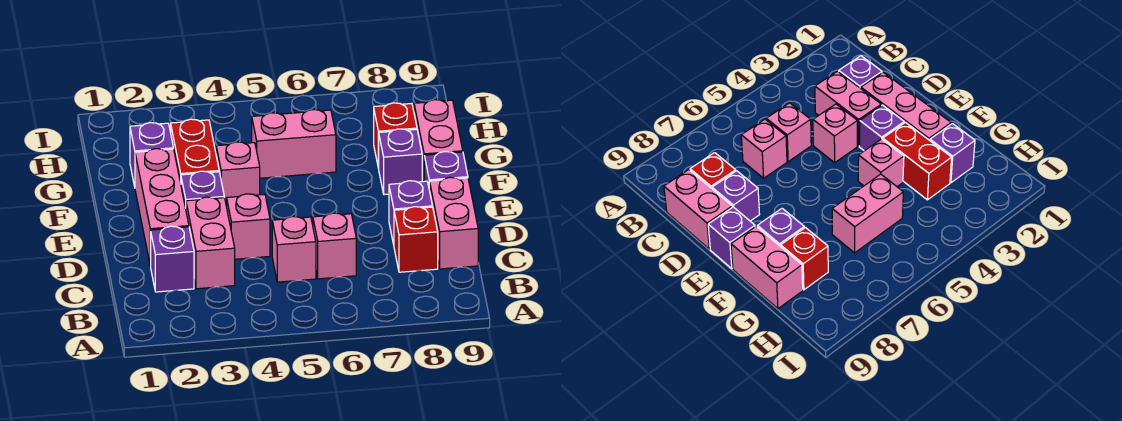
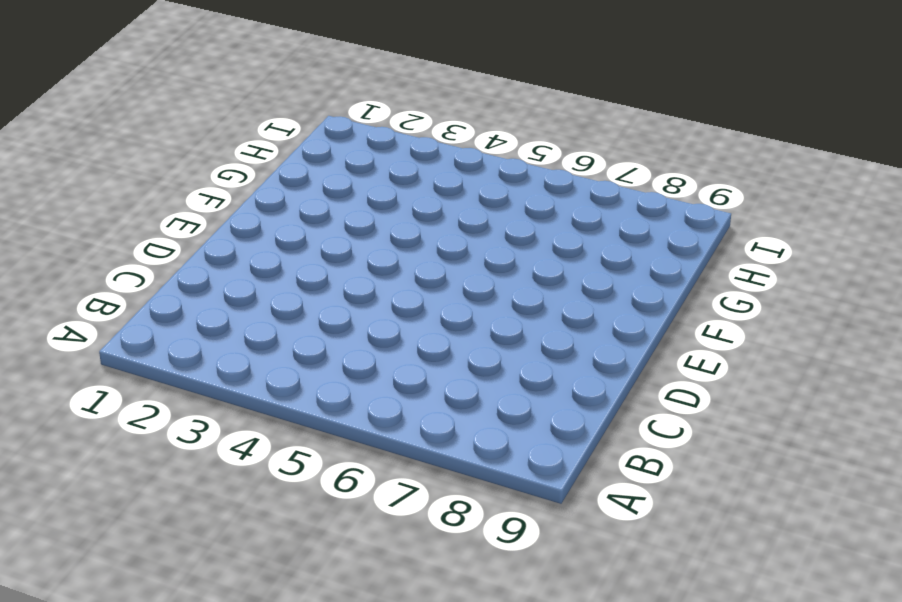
none -> purple brick C2 level 1
none -> pink brick C3:D3 level 1
none -> pink brick C5 level 1

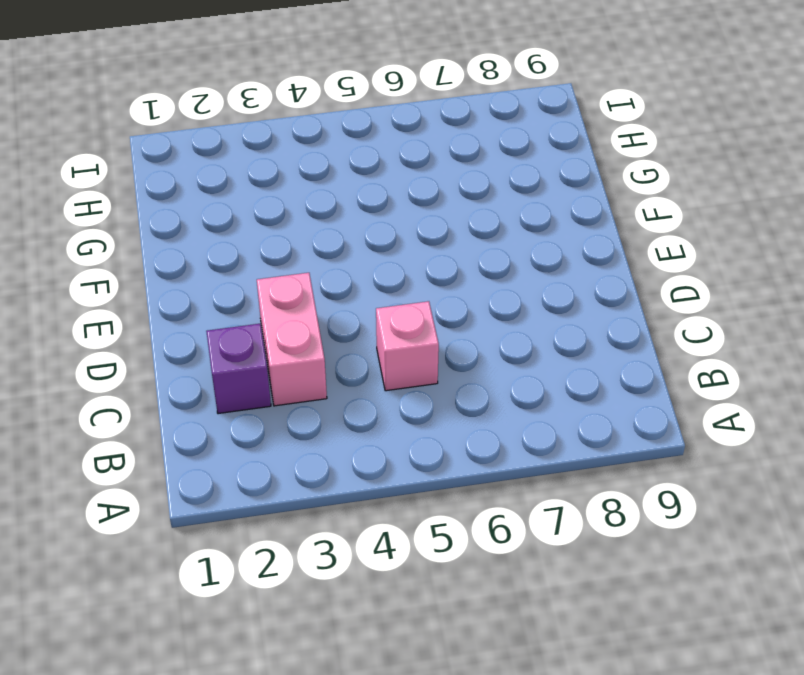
none -> pink brick C6 level 1
none -> red brick C8 level 1
none -> pink brick C9:D9 level 1

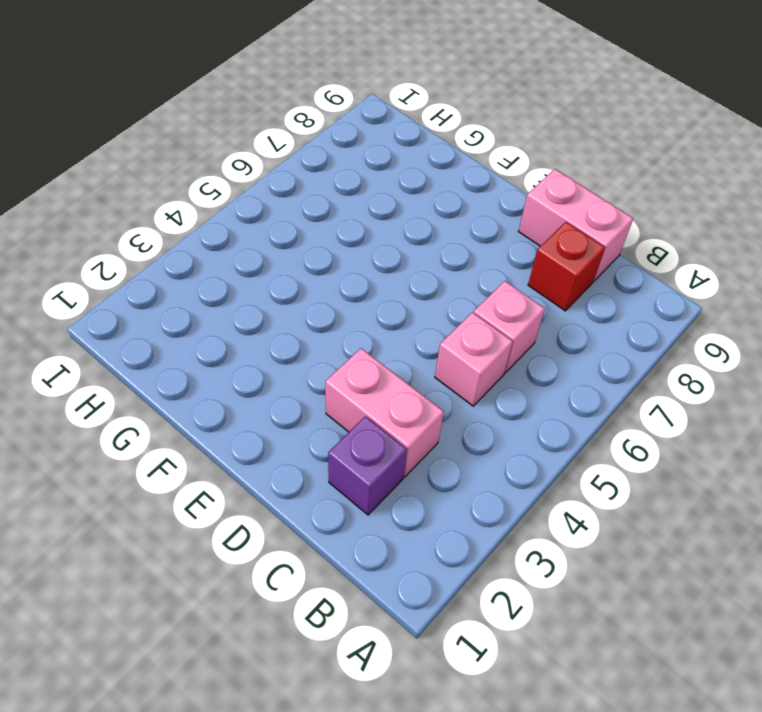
none -> pink brick D2:F2 level 1
none -> pink brick D4 level 1
none -> purple brick D8 level 1

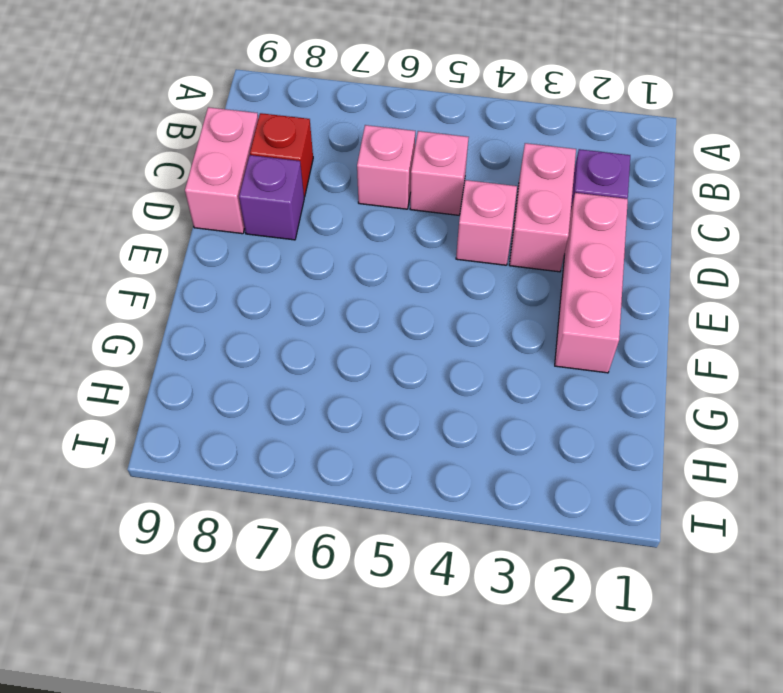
none -> purple brick E3 level 1
none -> purple brick E9 level 1
none -> red brick F3:G3 level 1

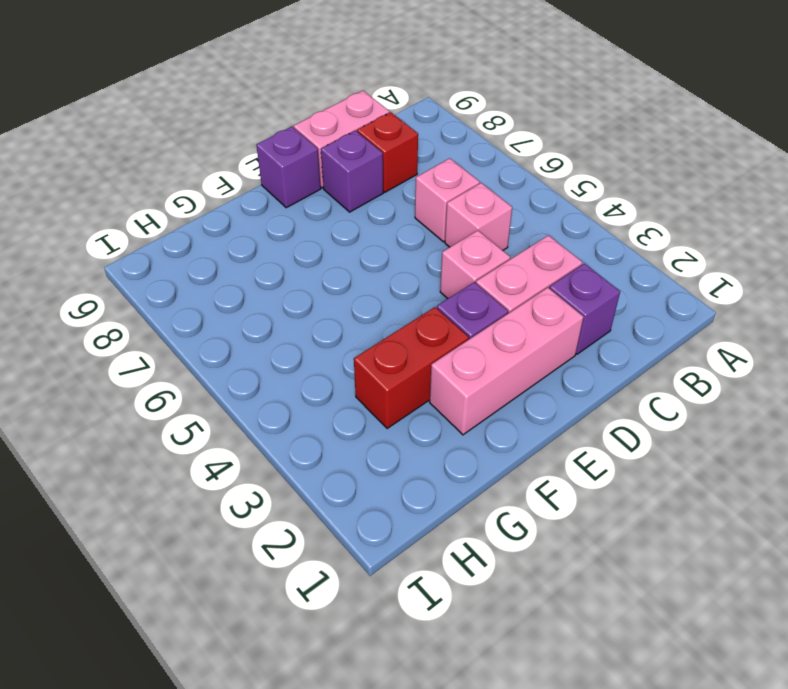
none -> pink brick F4 level 1
none -> purple brick F8 level 1
none -> pink brick F9:G9 level 1

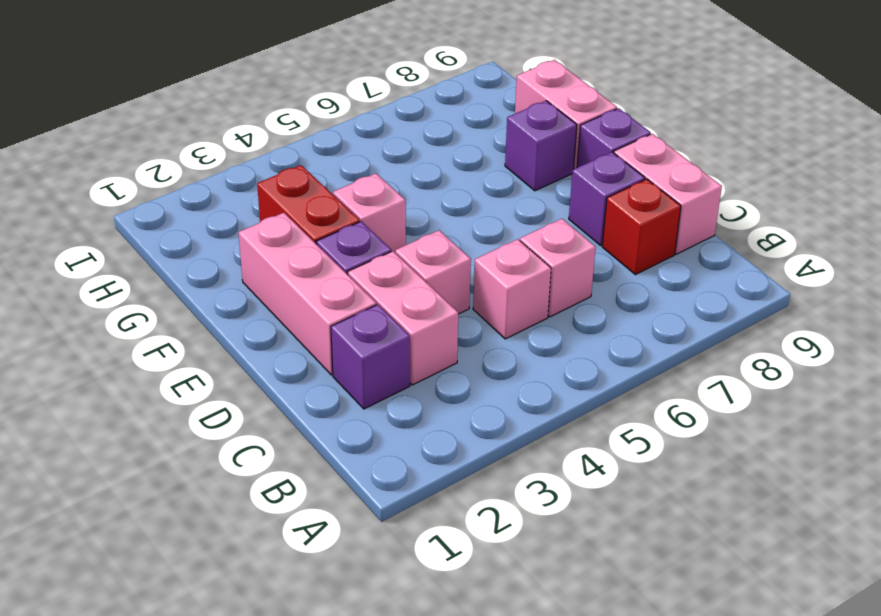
none -> purple brick G2 level 1
none -> pink brick G5:G6 level 1
none -> red brick G8 level 1

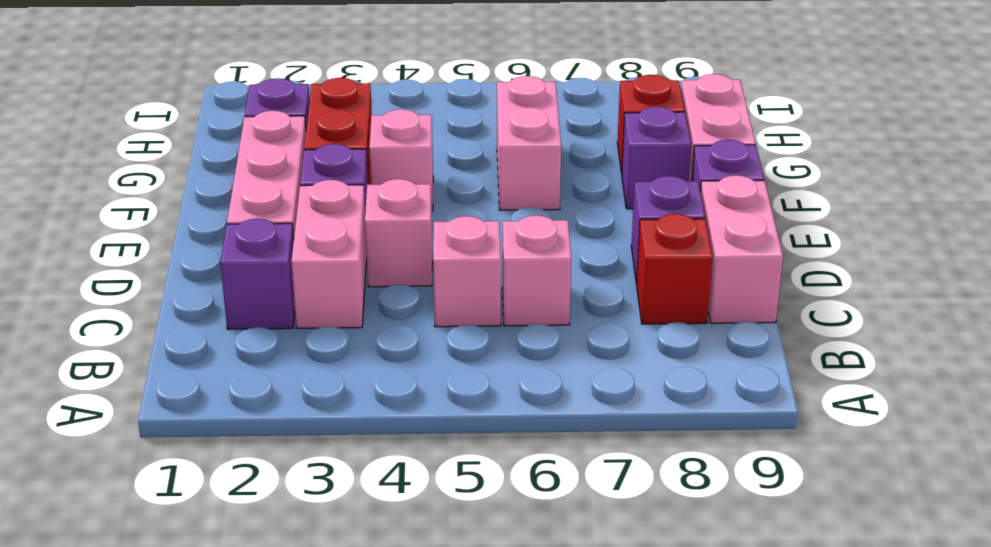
pink brick F6:G6 level 1 -> pink brick G5:G6 level 1

